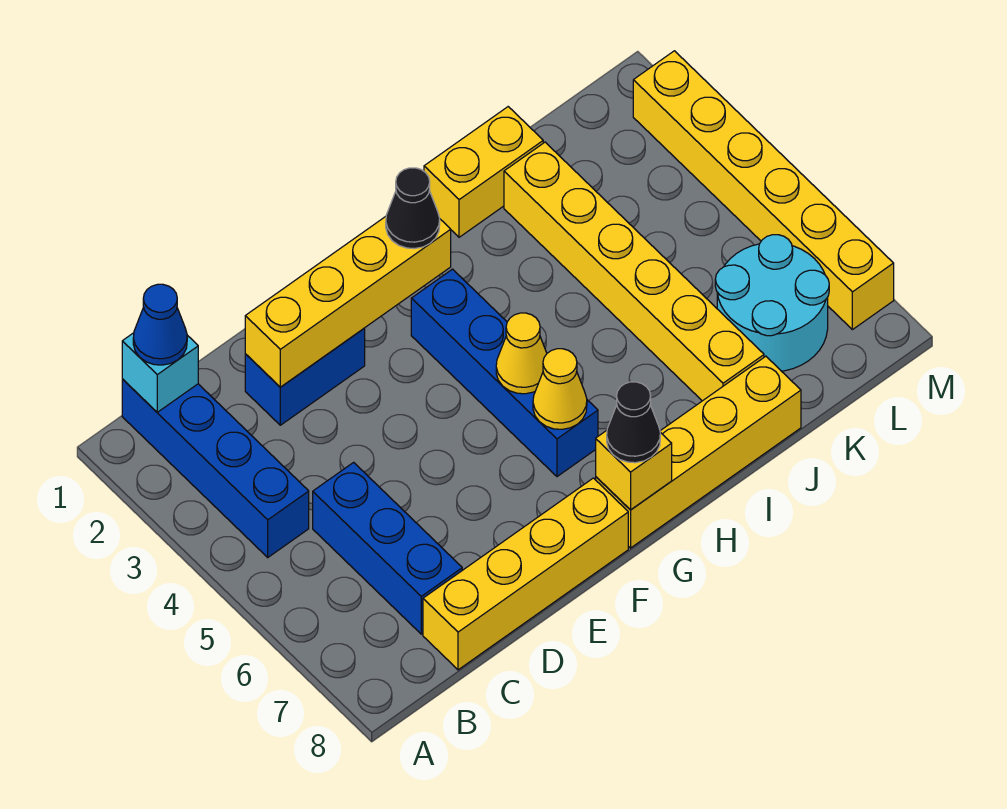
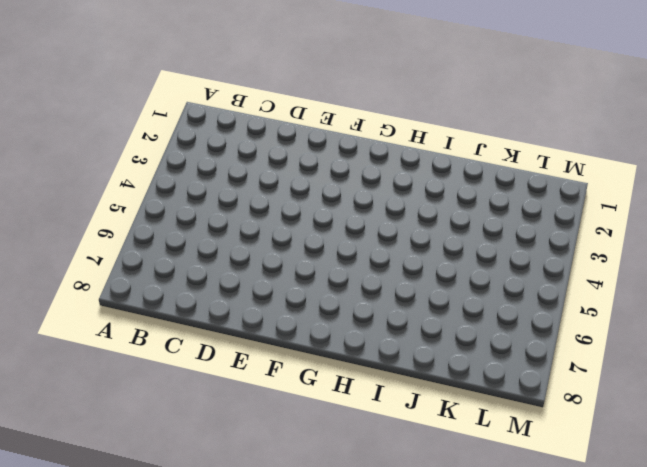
none -> blue brick B1:B4 level 1
none -> blue brick C5:C7 level 1
none -> yellow brick C8:F8 level 1

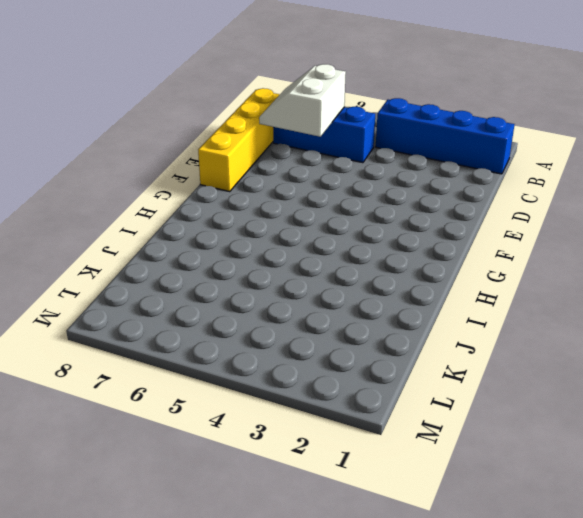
white slope C6:D7 level 2 top 6 -> none
none -> blue brick D2:E2 level 1
none -> blue brick G3:G6 level 1
none -> yellow brick G8:J8 level 1

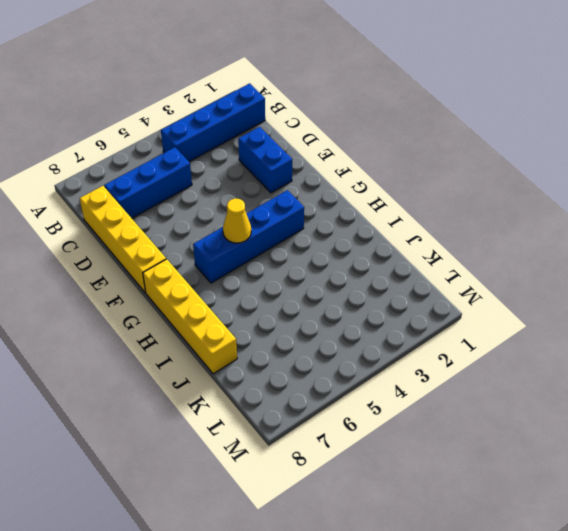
none -> yellow brick I1:J1 level 1
none -> yellow brick J2:J7 level 1
none -> cyan round brick K6:L7 level 1

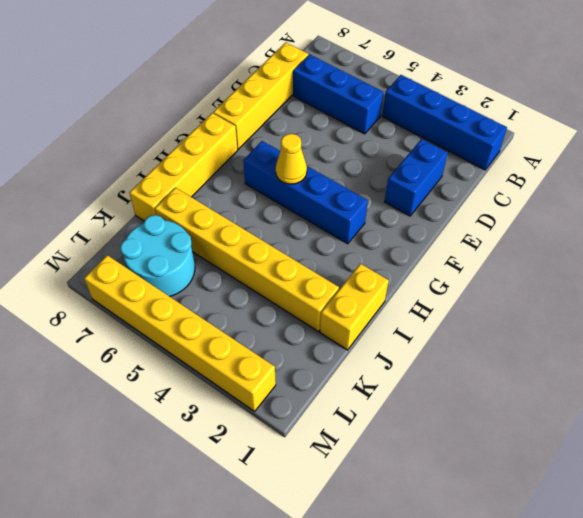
none -> cyan brick B1 level 2
none -> yellow brick D2:G2 level 2
none -> yellow cone G6 level 2

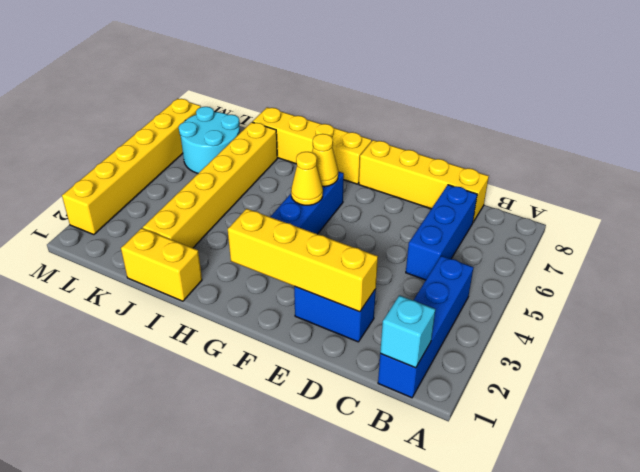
none -> yellow brick G8 level 2
none -> blue cone B1 level 3
none -> black cone G2 level 3

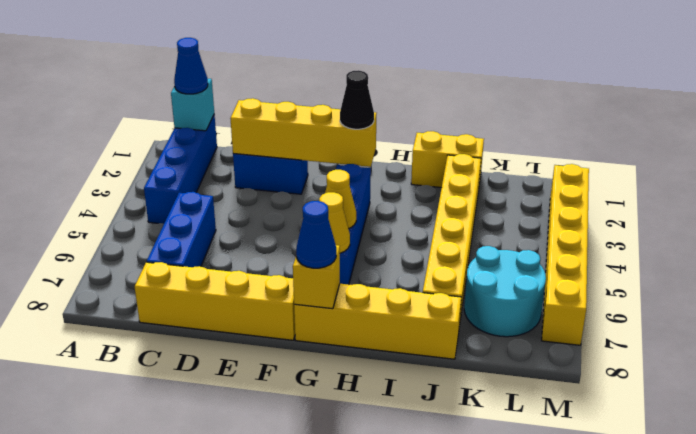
blue cone G8 level 3 -> black cone G8 level 3

